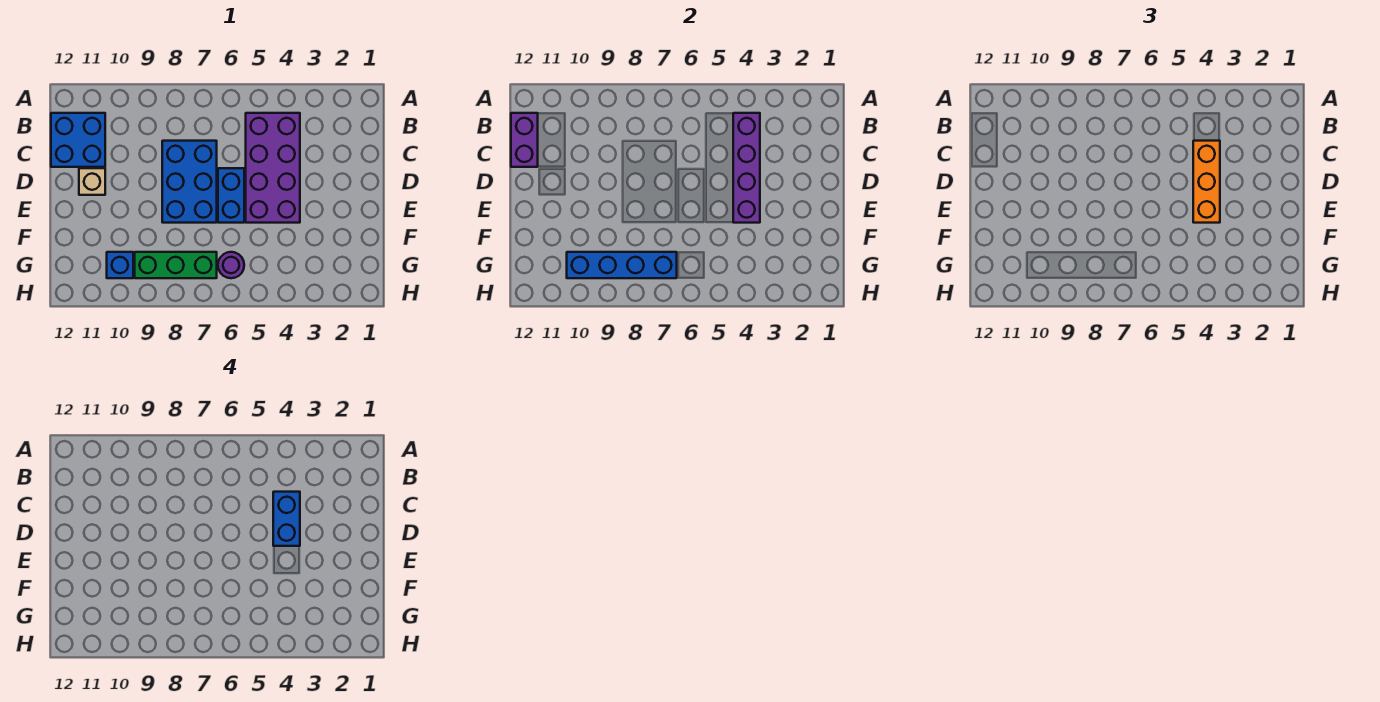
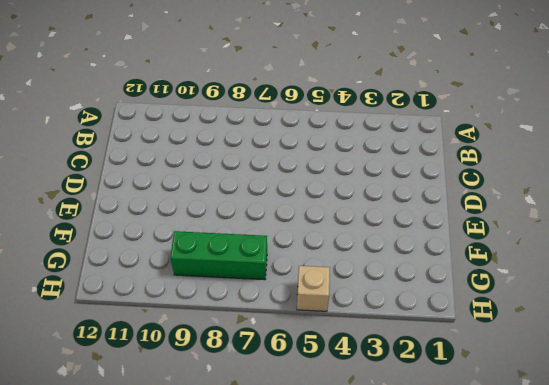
tan brick H5 level 1 -> tan brick D11 level 1
none -> purple brick B4:E5 level 1
none -> blue brick B11:C12 level 1
none -> blue brick C7:E8 level 1

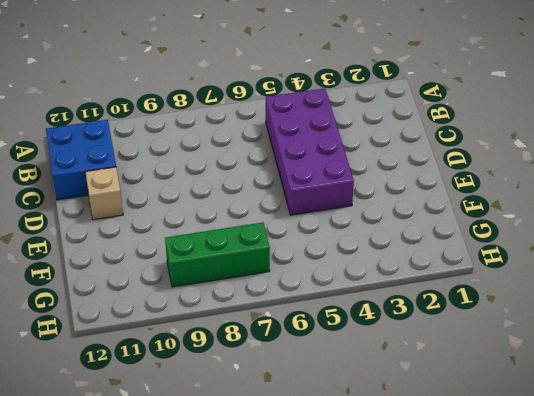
none -> blue brick C7:E8 level 1
none -> blue brick D6:E6 level 1
none -> purple round brick G6 level 1

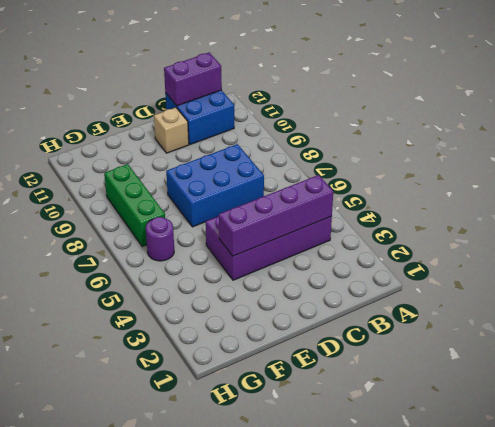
none -> blue brick D6:E6 level 1
none -> blue brick G10 level 1
none -> blue brick G7:G10 level 2

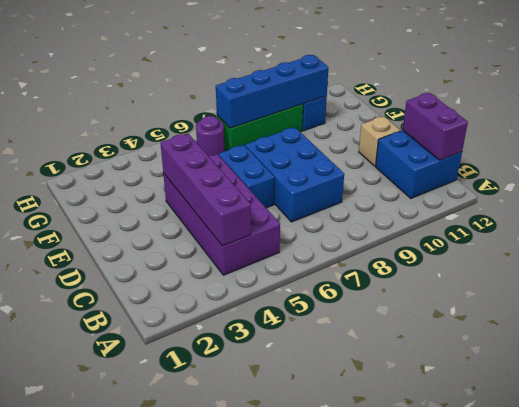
none -> orange brick C4:E4 level 3
none -> blue brick C4:D4 level 4

